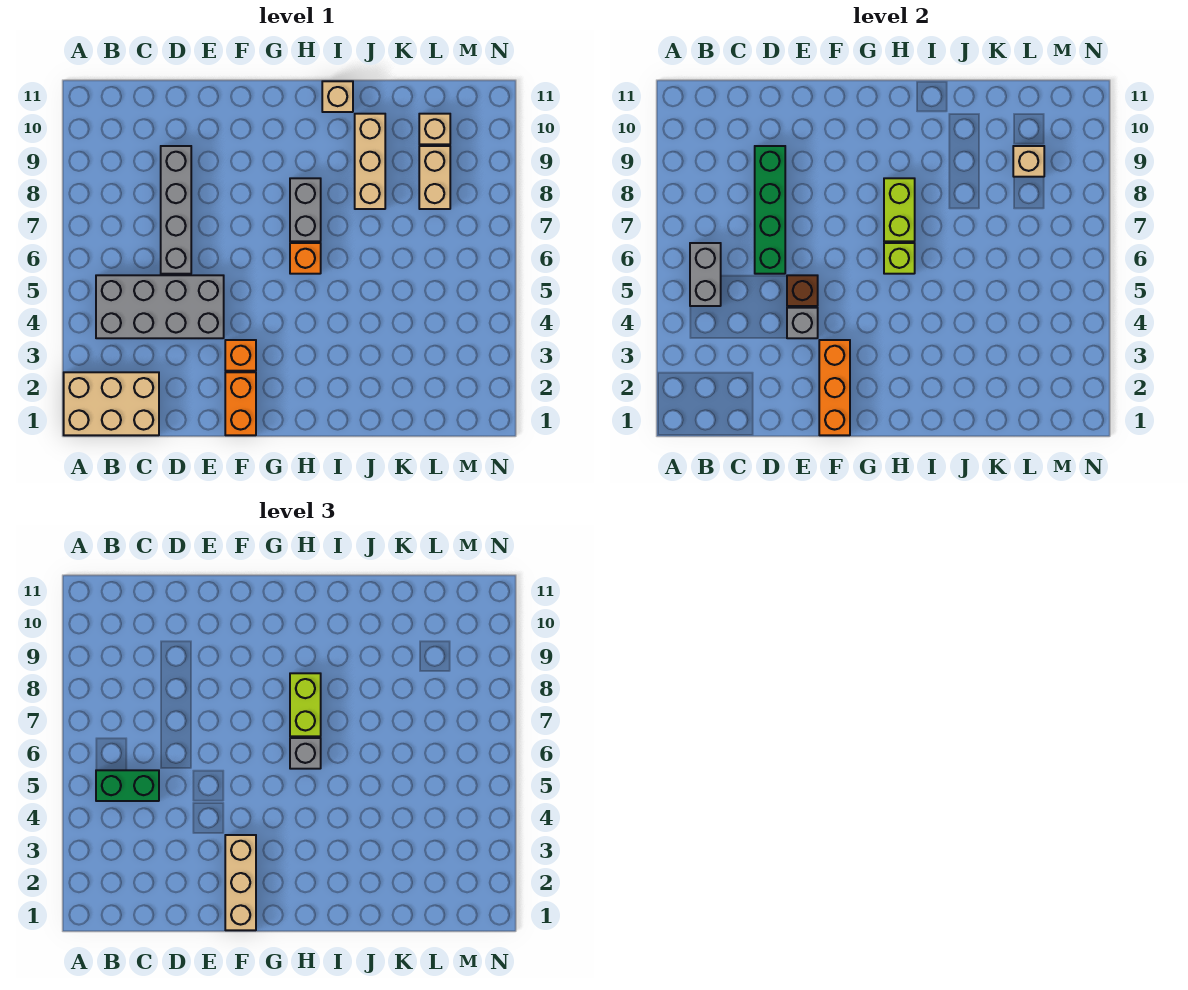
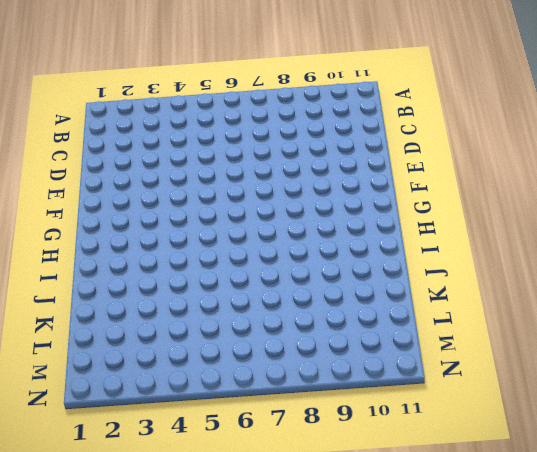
none -> tan brick A1:C2 level 1
none -> grey brick B4:E5 level 1
none -> grey brick D6:D9 level 1

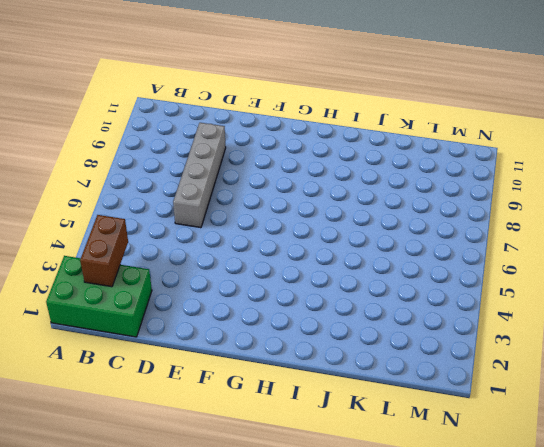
green brick A1:C2 level 1 -> tan brick A1:C2 level 1
brown brick B2:B3 level 2 -> none
none -> grey brick B4:E5 level 1
none -> orange brick F1:F2 level 1
none -> orange brick F3 level 1

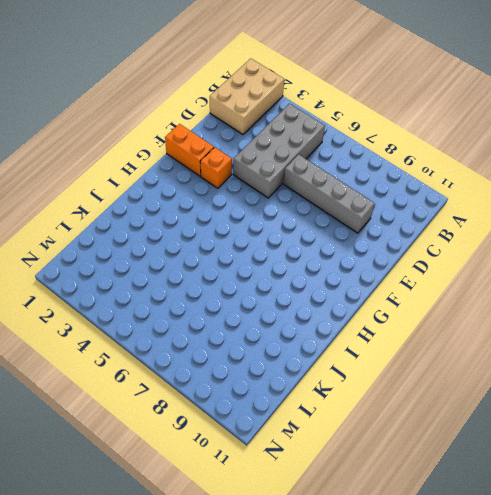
none -> orange brick H6 level 1
none -> grey brick H7:H8 level 1
none -> tan brick I11 level 1

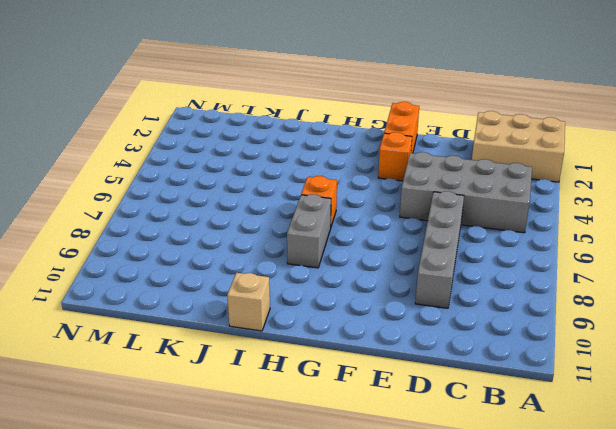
none -> tan brick J8:J10 level 1
none -> tan brick L8:L9 level 1
none -> tan brick L10 level 1

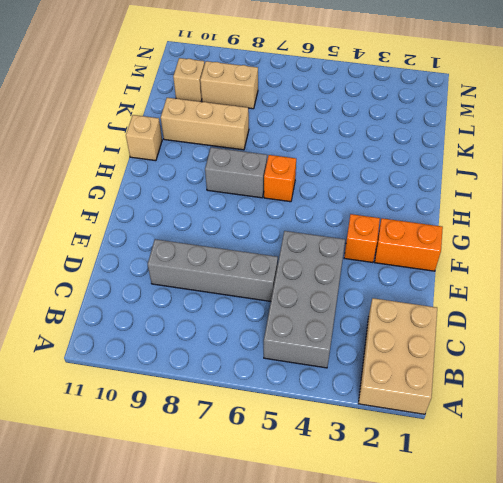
none -> grey brick B5:B6 level 2
none -> green brick D6:D9 level 2
none -> grey brick E4 level 2

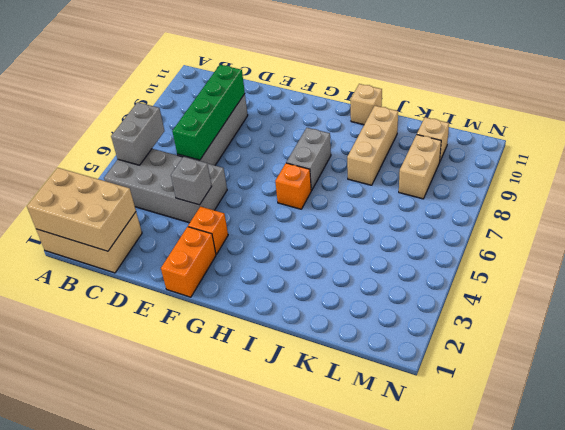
tan brick A1:C2 level 2 -> none
none -> brown brick E5 level 2
none -> orange brick F1:F3 level 2
none -> lime brick H6 level 2

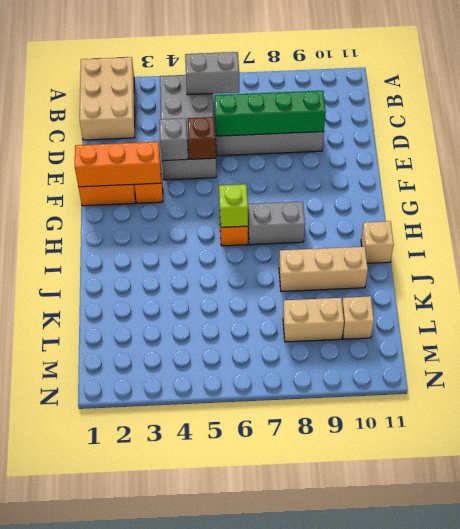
none -> lime brick H7:H8 level 2
none -> tan brick L9 level 2
none -> green brick B5:C5 level 3

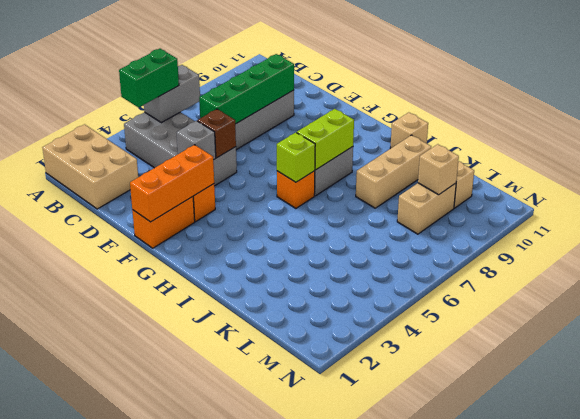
green brick B4:B5 level 3 -> green brick B5:C5 level 3
none -> tan brick F1:F3 level 3
none -> grey brick H6 level 3
none -> lime brick H7:H8 level 3

